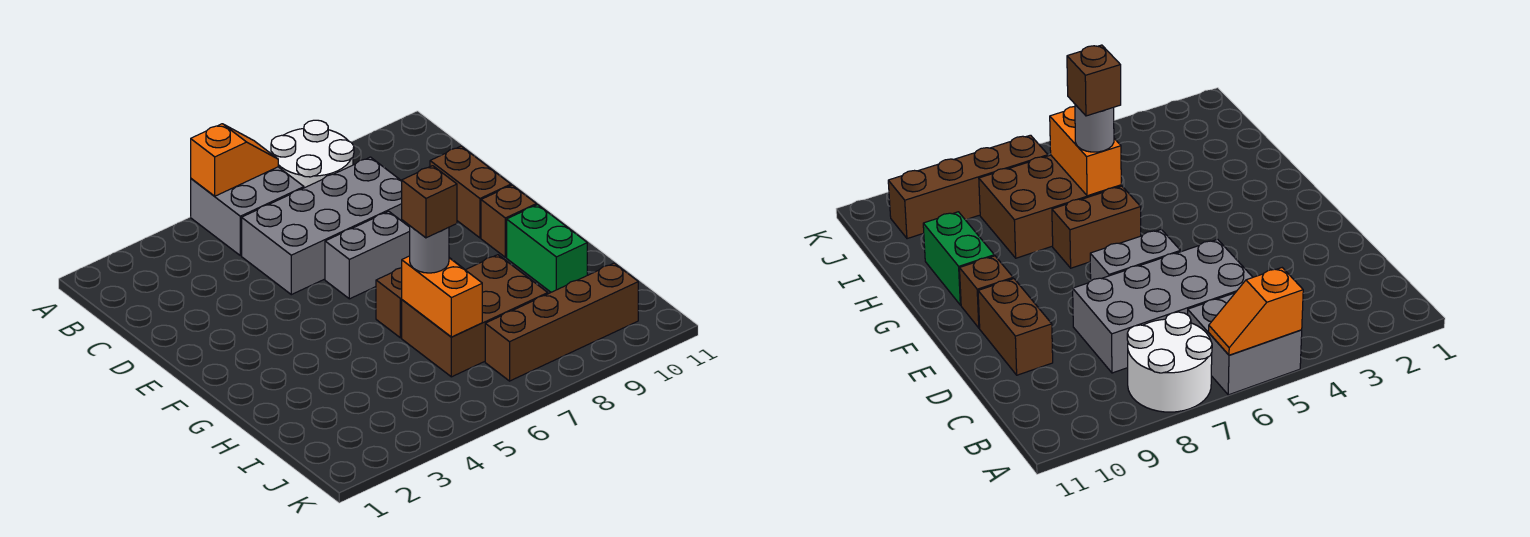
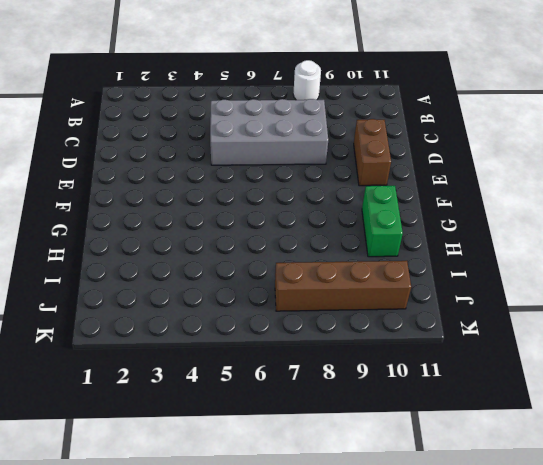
white round brick A8 level 1 -> white round brick A7:B8 level 1
none -> grey brick A5:B6 level 1
none -> grey brick E6:E7 level 1
none -> brown brick F10 level 1

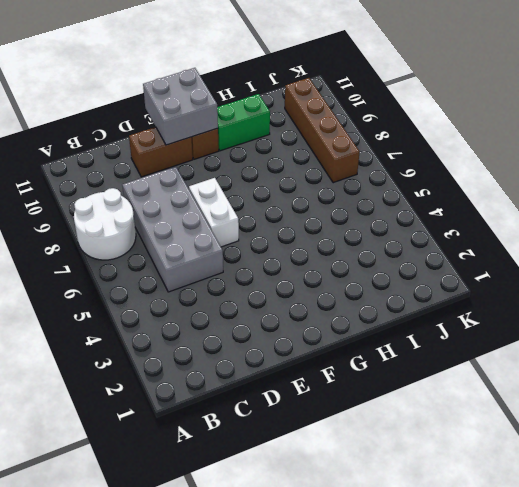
white brick E6:E7 level 1 -> grey brick E6:E7 level 1
grey brick E10:F11 level 2 -> grey brick A5:B6 level 1
none -> brown brick G6:G7 level 1
none -> brown brick H6:I8 level 1
none -> orange slope A5:A6 level 2 top 5

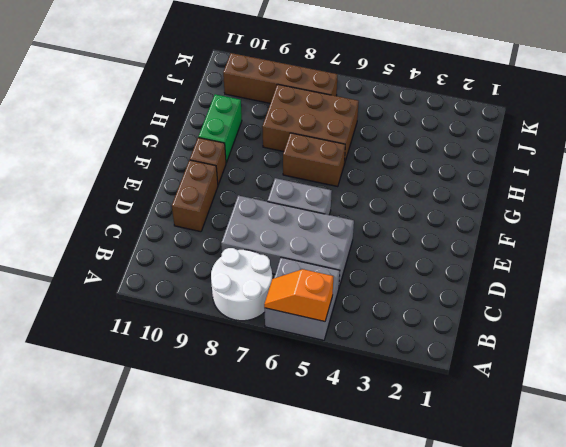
none -> orange brick H6:I6 level 2
none -> grey round brick H6 level 3
none -> brown brick H6 level 4

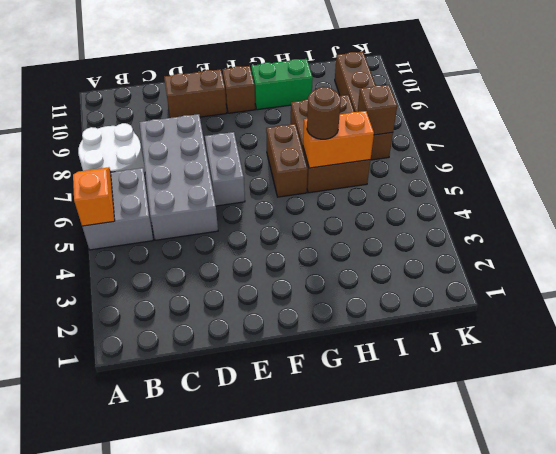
brown round brick H6 level 3 -> grey round brick H6 level 3
brown brick J7 level 2 -> brown brick H6 level 4

